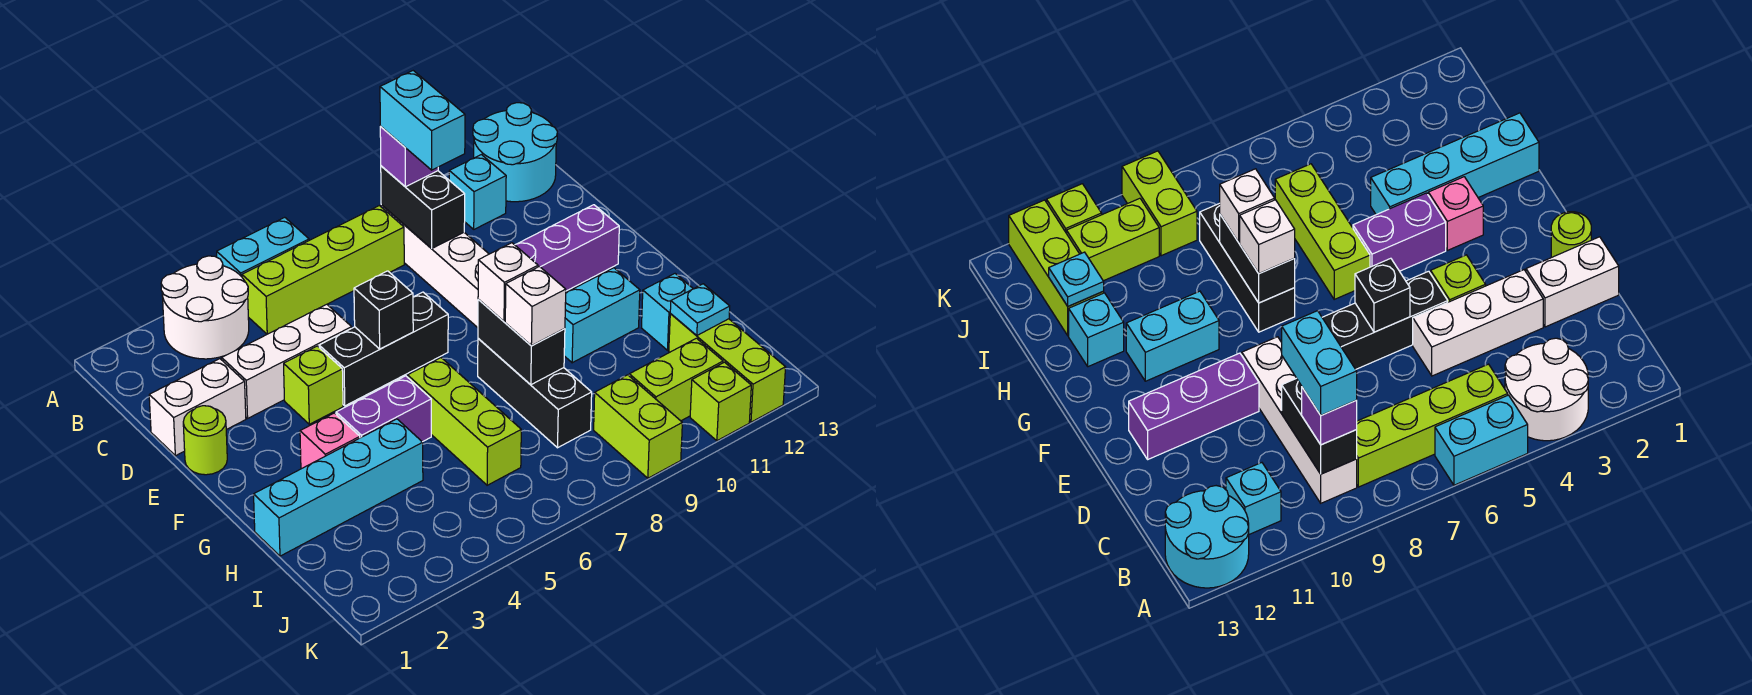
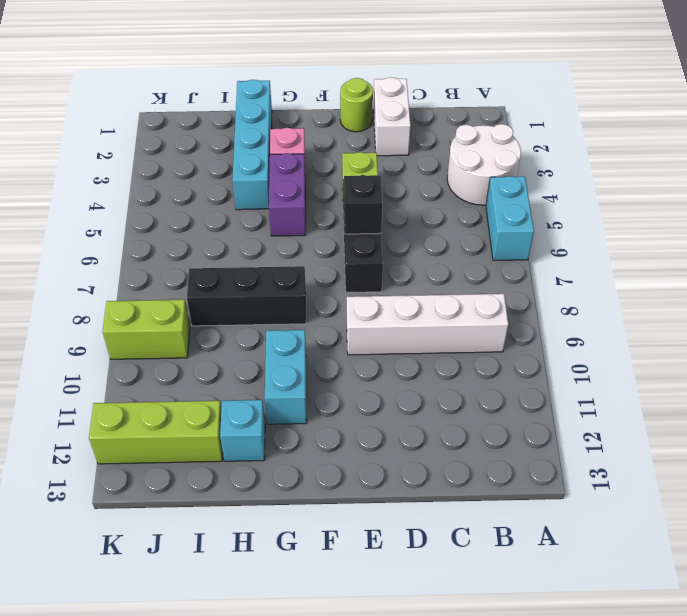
none -> cyan round brick A12:B13 level 1
none -> lime brick B5:B8 level 1
none -> cyan brick B11 level 1
none -> white brick D3:D5 level 1

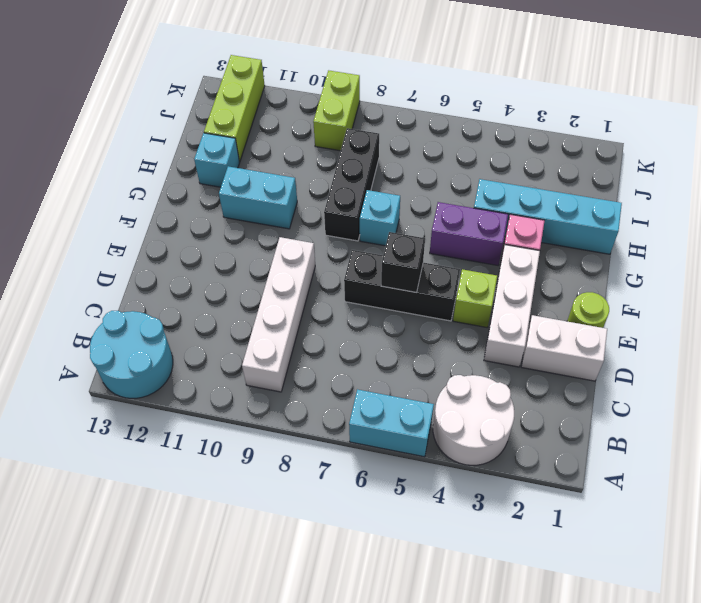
white brick D3:F3 level 1 -> white brick D3:D5 level 1
cyan brick G7 level 1 -> cyan brick B11 level 1
none -> lime brick B5:B8 level 1
none -> purple brick E10:E12 level 1
none -> lime brick G6:I6 level 1
none -> lime brick J10:J11 level 1

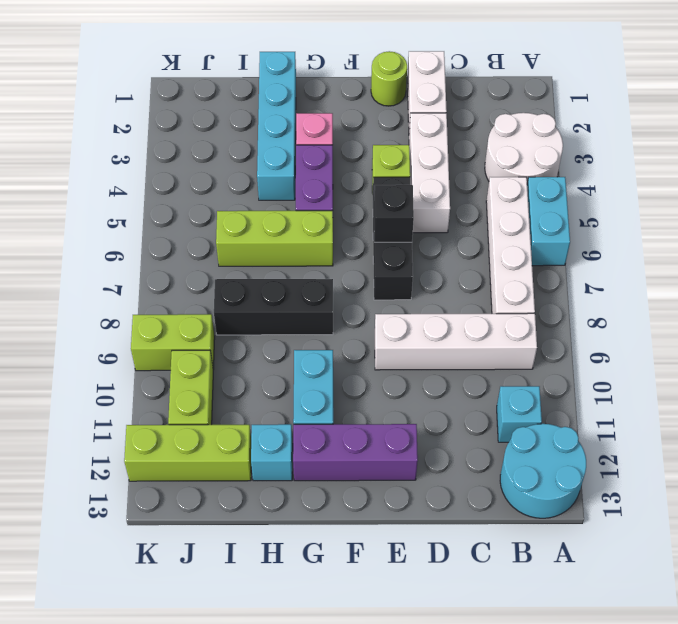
white brick B5:B8 level 1 -> lime brick B5:B8 level 1
purple brick E12:G12 level 1 -> purple brick E10:E12 level 1
none -> lime brick K11 level 1
none -> black brick B9:C9 level 2
none -> black brick G8:H8 level 2
none -> cyan plate I12 level 2

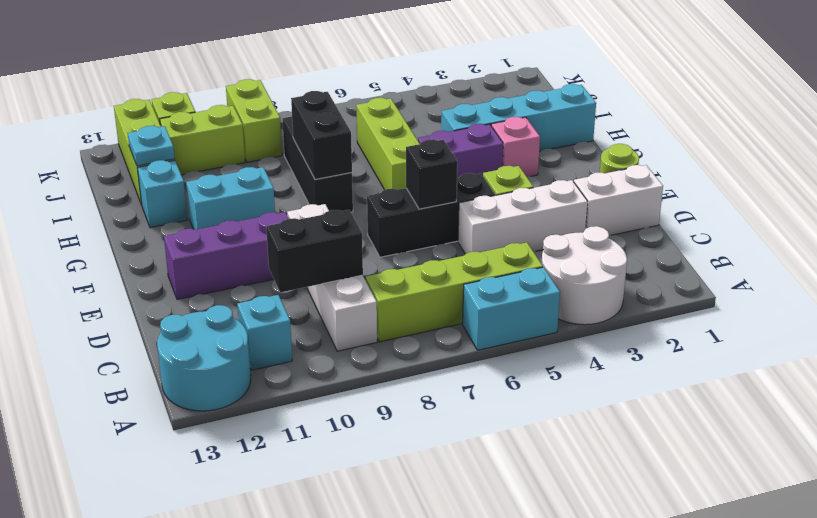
black brick C9:C10 level 2 -> black brick B9:C9 level 2
none -> purple brick B9 level 3
none -> white brick G8 level 3
none -> white brick H8 level 3
none -> cyan brick B9:C9 level 4

